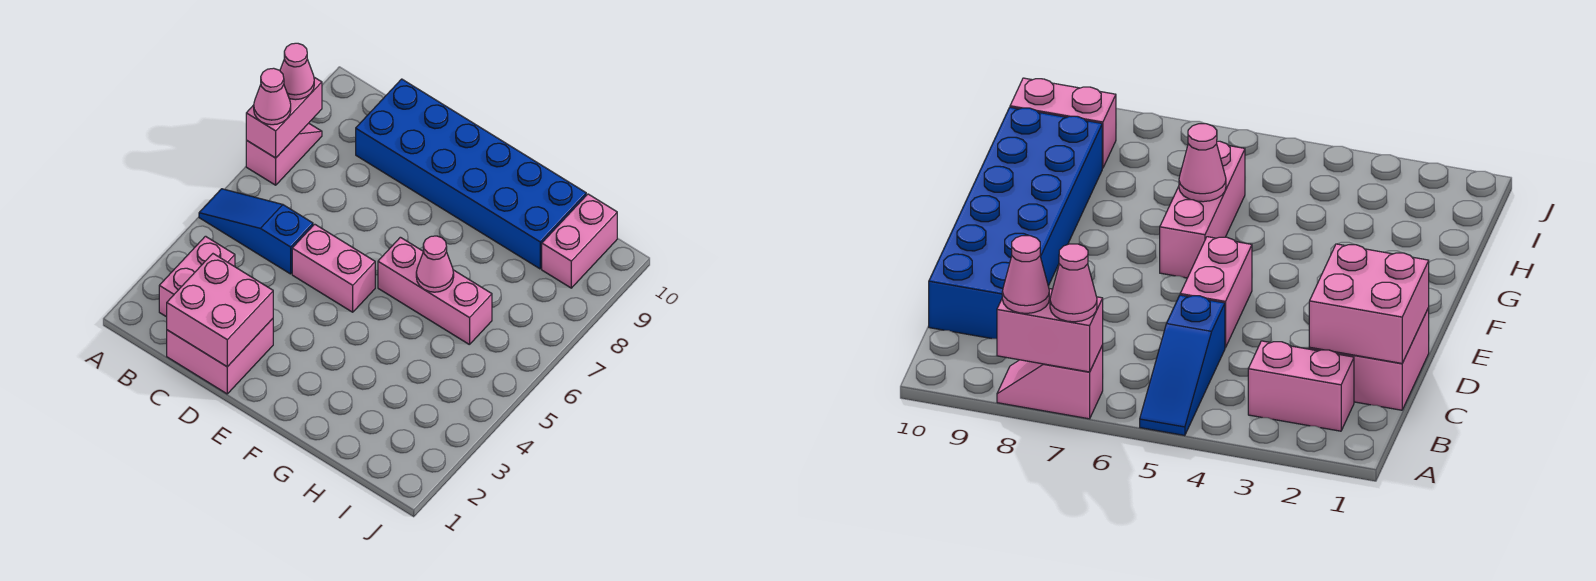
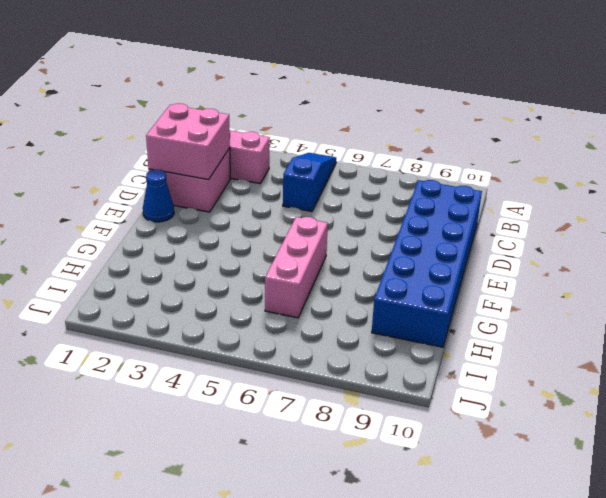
blue cone E1 level 1 -> none
none -> pink slope A7:A8 level 1 top 7
none -> pink brick D5:E5 level 1
none -> pink brick I9:I10 level 1

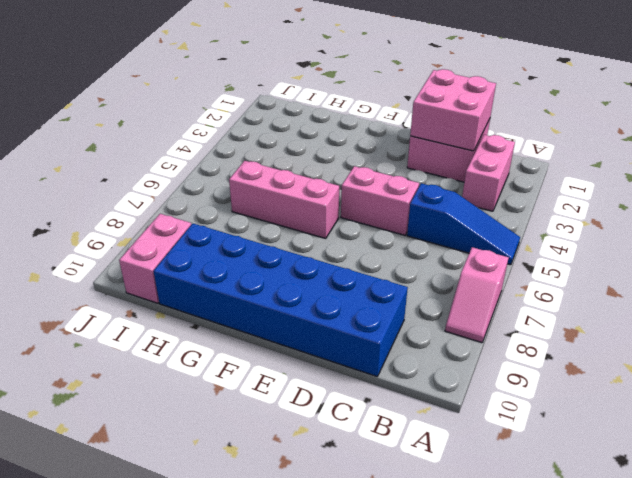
none -> pink brick A7:A8 level 2
none -> pink cone G6 level 2
none -> pink cone A7 level 3

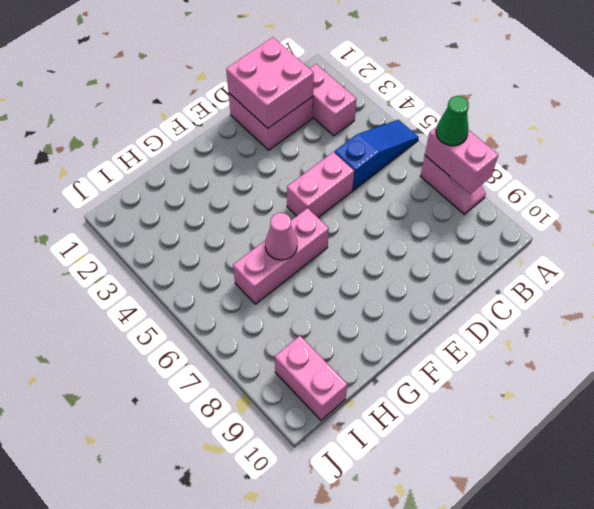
green cone A7 level 3 -> pink cone A7 level 3
none -> blue brick C9:H10 level 1
none -> pink cone A8 level 3

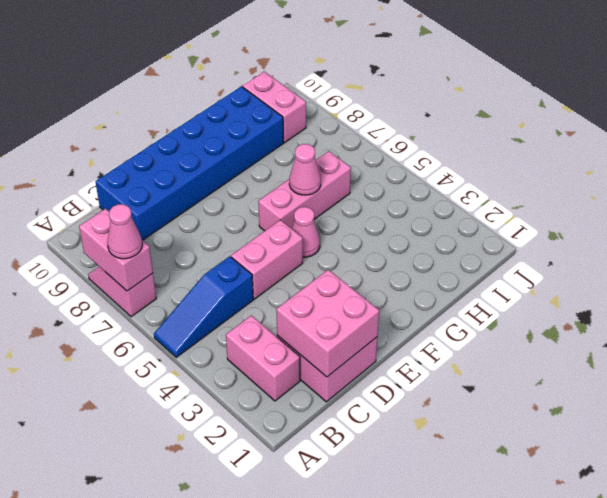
pink cone F5 level 1 -> pink cone A8 level 3

